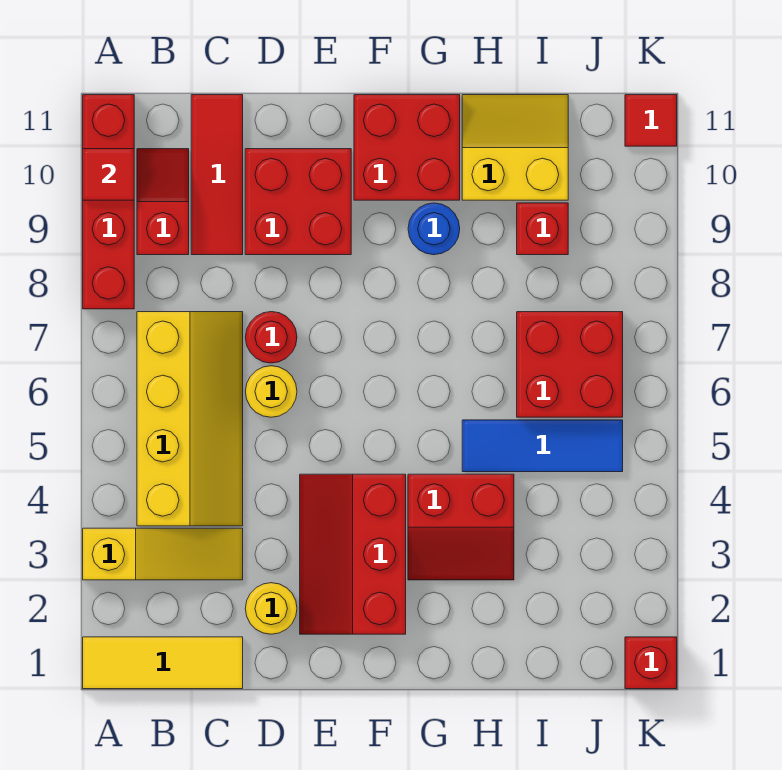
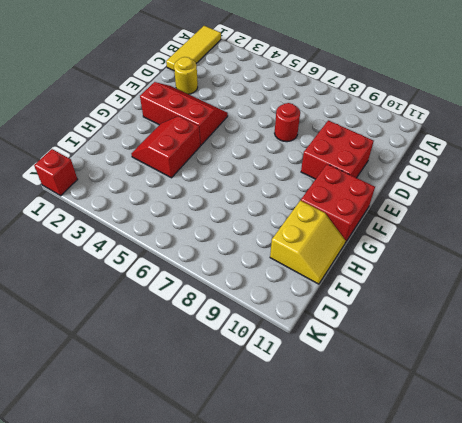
none -> yellow slope A3:C3 level 1 top A
none -> red brick A8:A11 level 1
none -> yellow slope B4:C7 level 1 top B

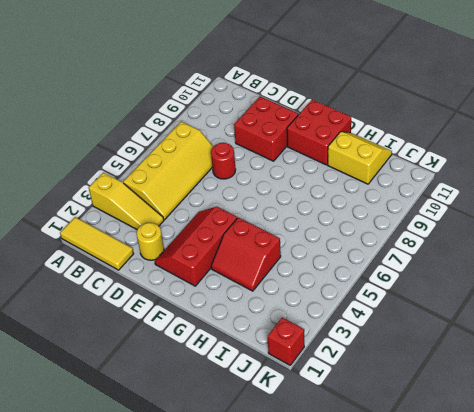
none -> red brick A8:A11 level 1
none -> red slope B9:B10 level 1 top 9
none -> red tile C9:C11 level 1

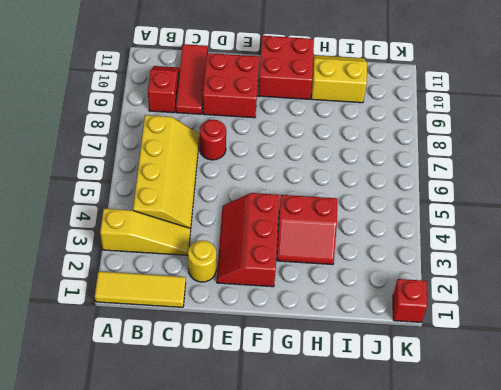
none -> red brick A8:A11 level 1
none -> yellow round brick D6 level 1
none -> blue round brick G9 level 1

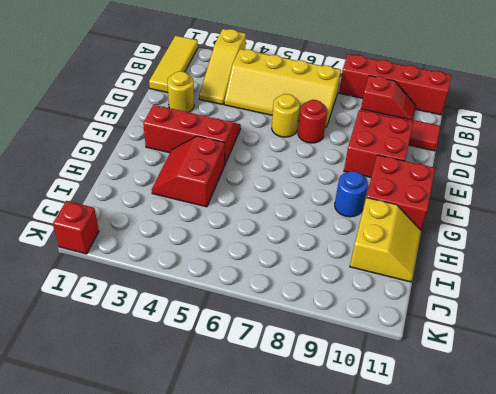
none -> blue tile H5:J5 level 1
none -> red brick I6:J7 level 1
none -> red brick I9 level 1

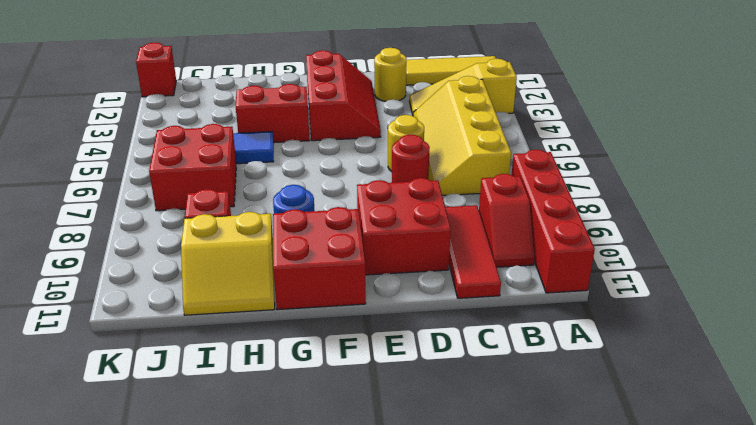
none -> red tile K11 level 1
none -> red tile A10 level 2

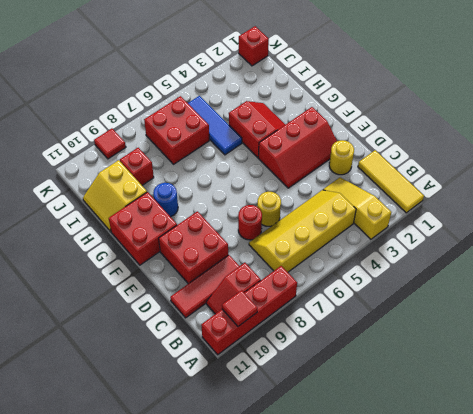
red tile K9 level 1 -> red tile K11 level 1

